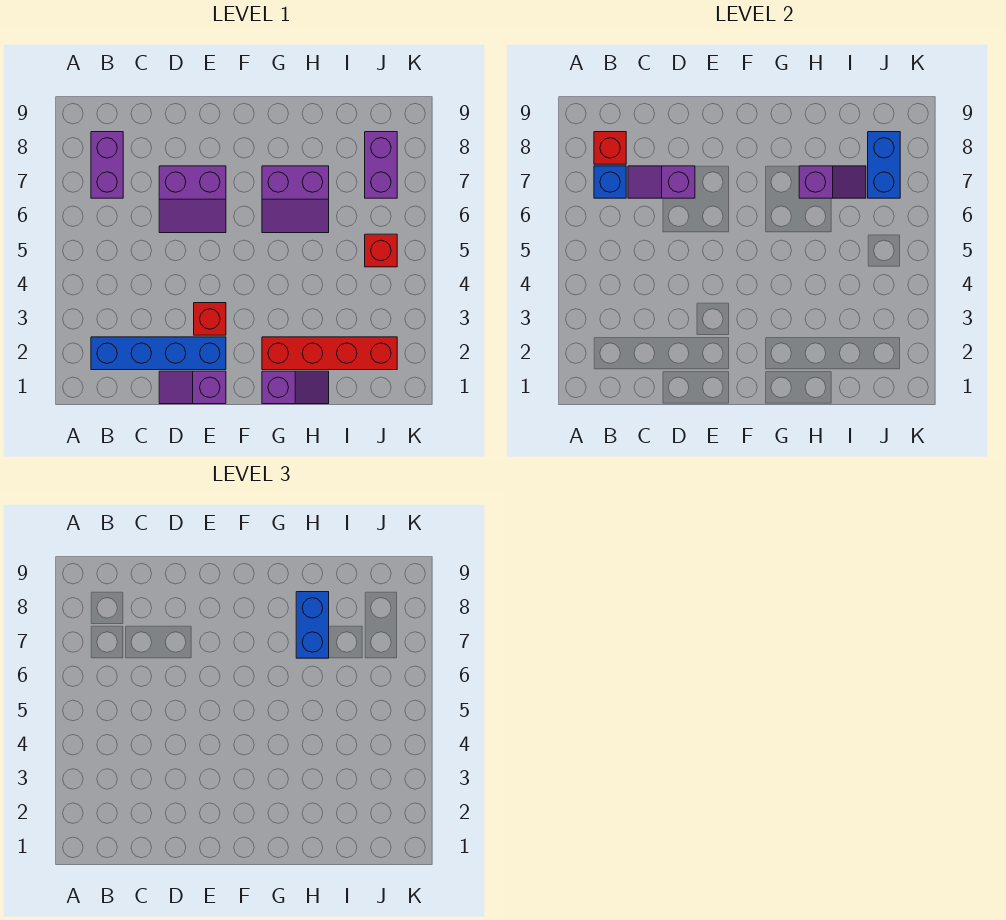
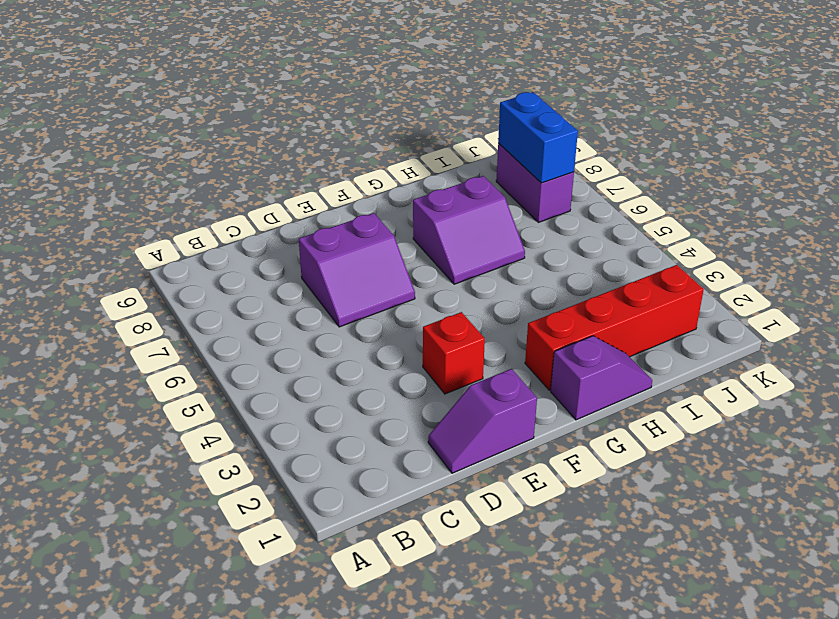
none -> blue brick B2:E2 level 1
none -> purple brick B7:B8 level 1
none -> red brick J5 level 1

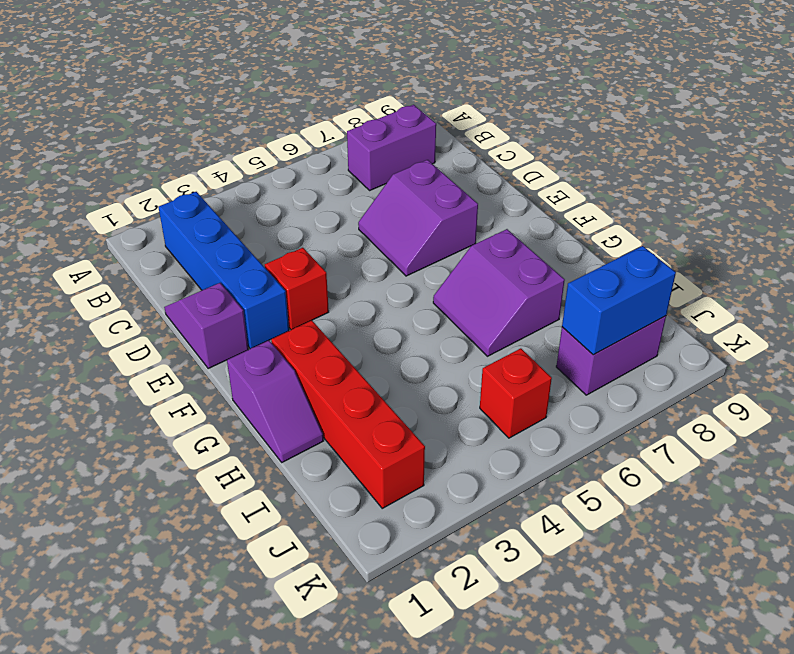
none -> blue brick B7 level 2
none -> red brick B8 level 2
none -> purple slope C7:D7 level 2 top D

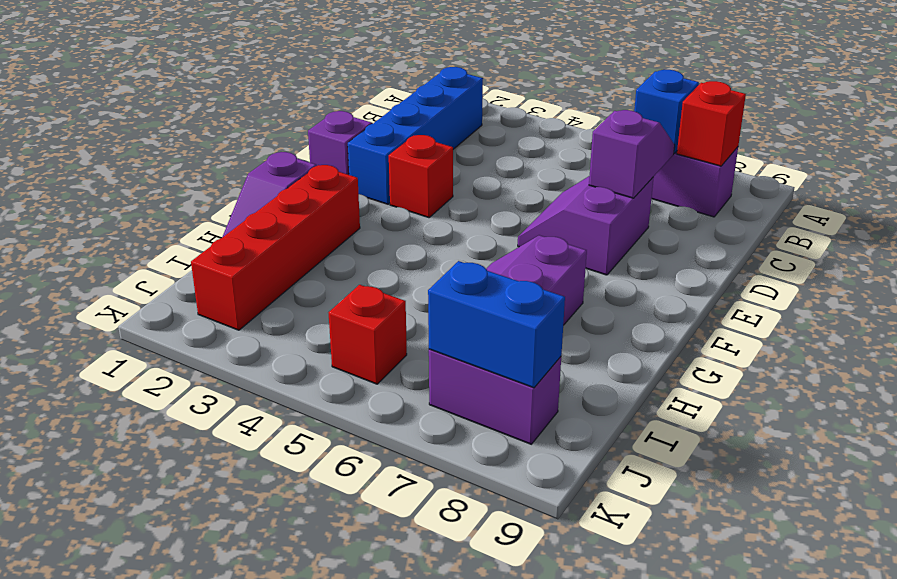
none -> purple slope H7:I7 level 2 top H
none -> blue brick H7:H8 level 3

